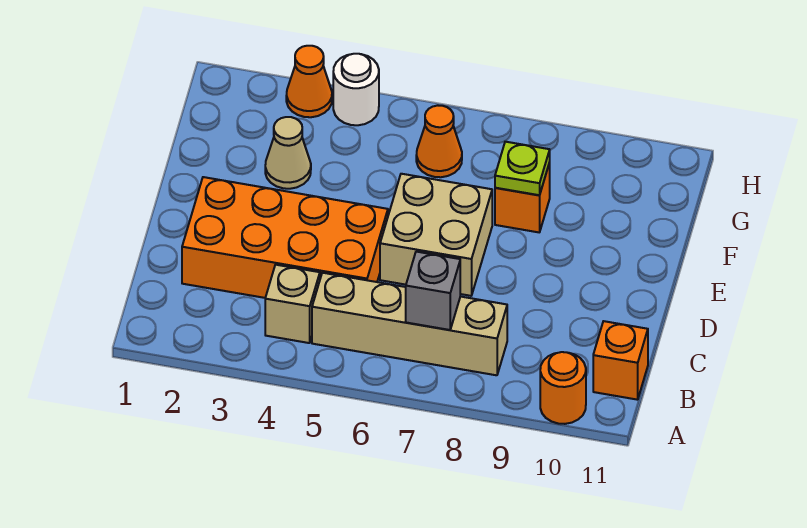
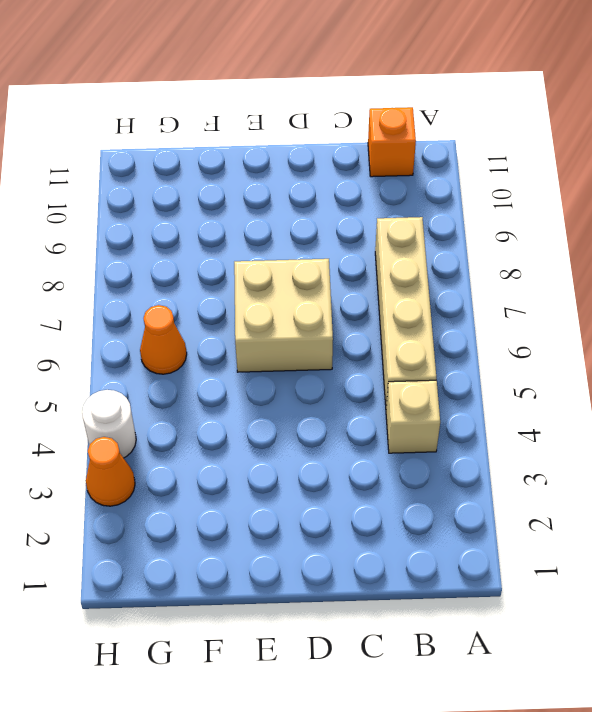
none -> orange round brick A10 level 1
none -> orange brick C2:D5 level 1
none -> tan cone F3 level 1

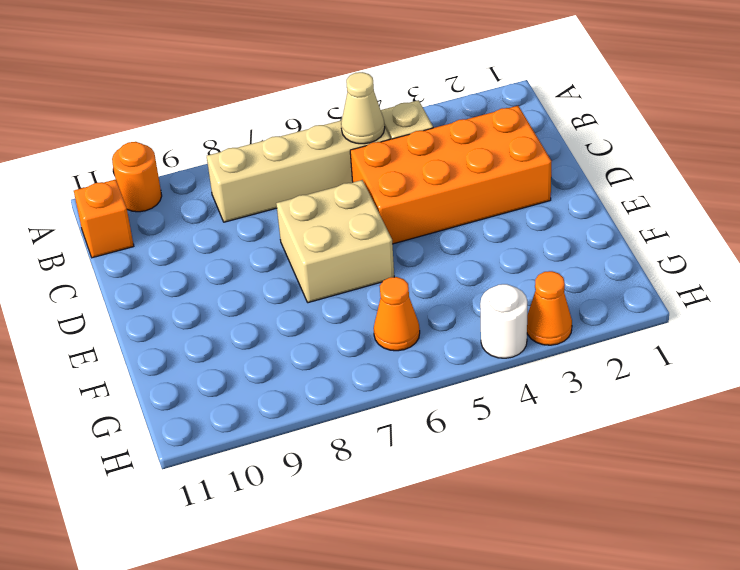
tan cone B5 level 2 -> tan cone F3 level 1
none -> orange brick F8 level 1
none -> grey brick B7 level 2
none -> lime plate F8 level 2

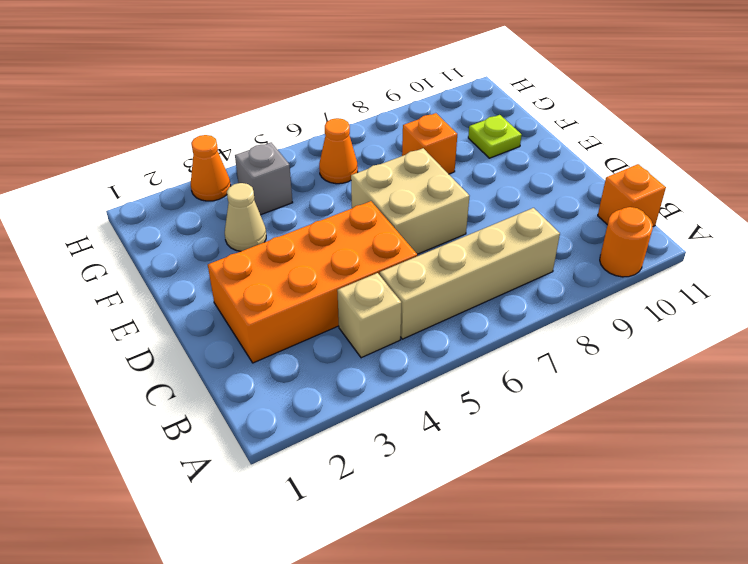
lime plate F10 level 1 -> lime plate F8 level 2
grey brick G4 level 1 -> grey brick B7 level 2
none -> white round brick H4 level 1

